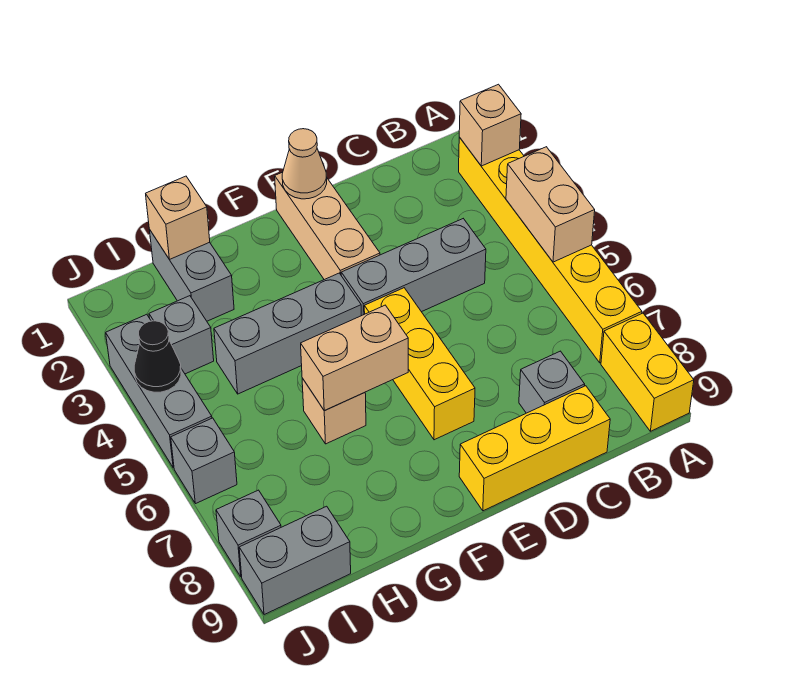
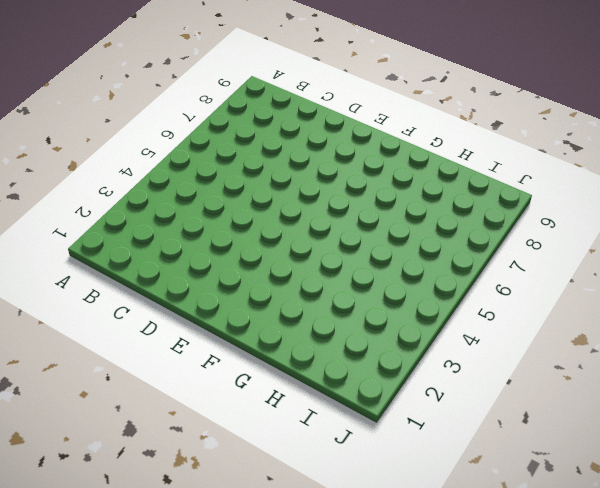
none -> yellow brick A2:A7 level 1
none -> yellow brick A8:A9 level 1
none -> grey brick C4:E4 level 1

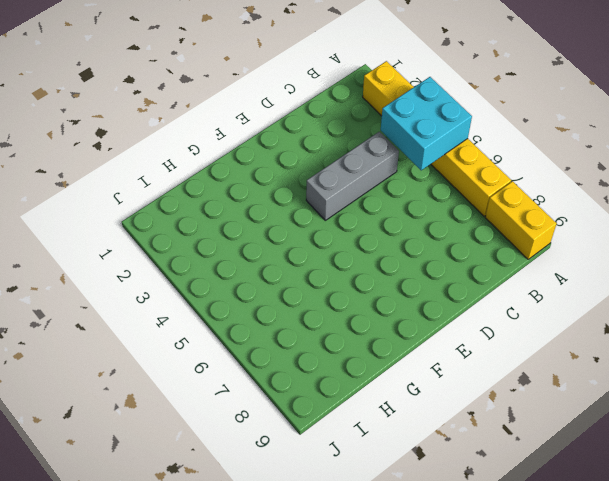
cyan brick A4:B5 level 2 -> tan brick A4:A5 level 2
none -> grey brick C8 level 1
none -> yellow brick C9:E9 level 1
none -> tan brick E1:E3 level 1

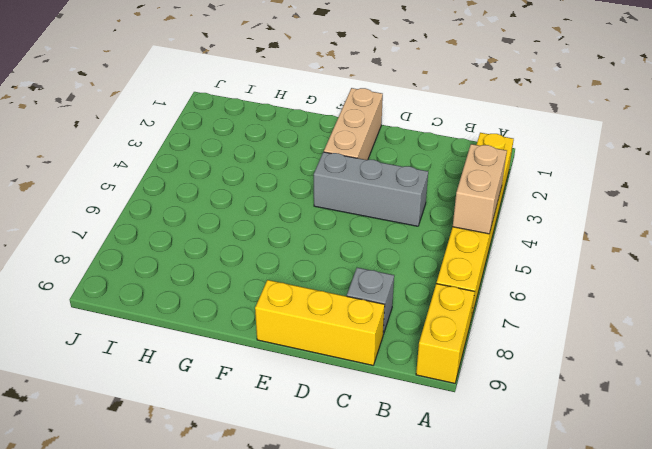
none -> yellow brick E5:E7 level 1
none -> grey brick F4:H4 level 1
none -> tan brick G6 level 1

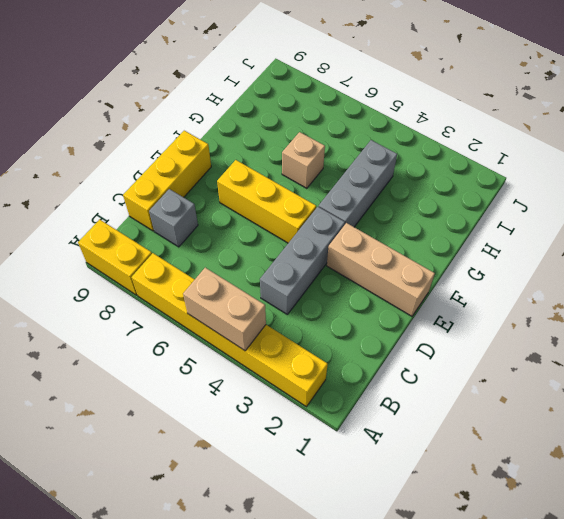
none -> grey brick H1:H2 level 1
none -> grey brick I3 level 1
none -> grey brick I9:J9 level 1

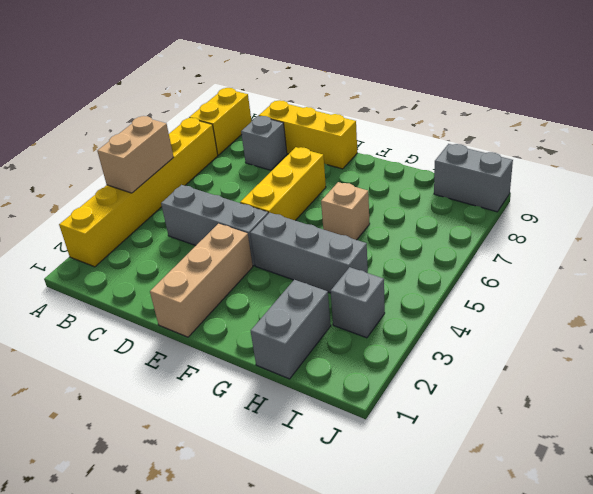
none -> grey brick J3:J5 level 1
none -> grey brick J6 level 1
none -> grey brick J8 level 1

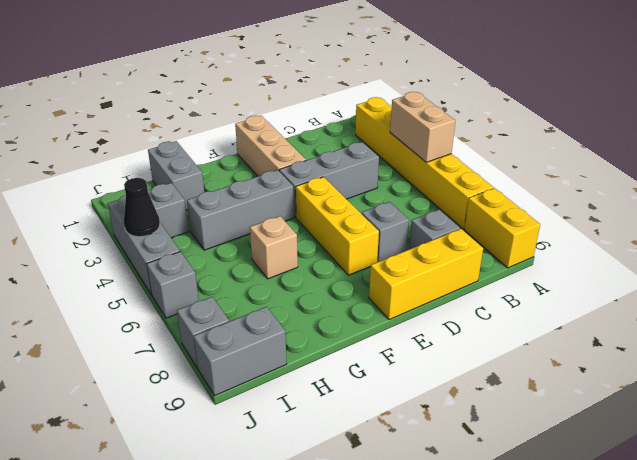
grey brick D7 level 1 -> none
none -> tan brick A2 level 2
none -> tan cone E1 level 2
none -> tan brick F6:G6 level 2

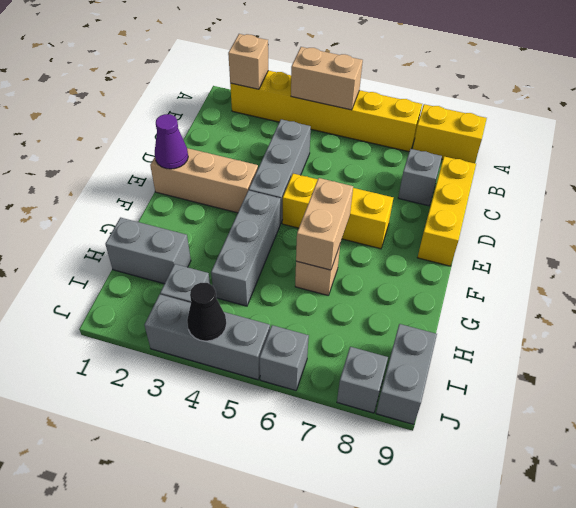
purple cone E1 level 2 -> tan cone E1 level 2
none -> tan brick H1 level 2

